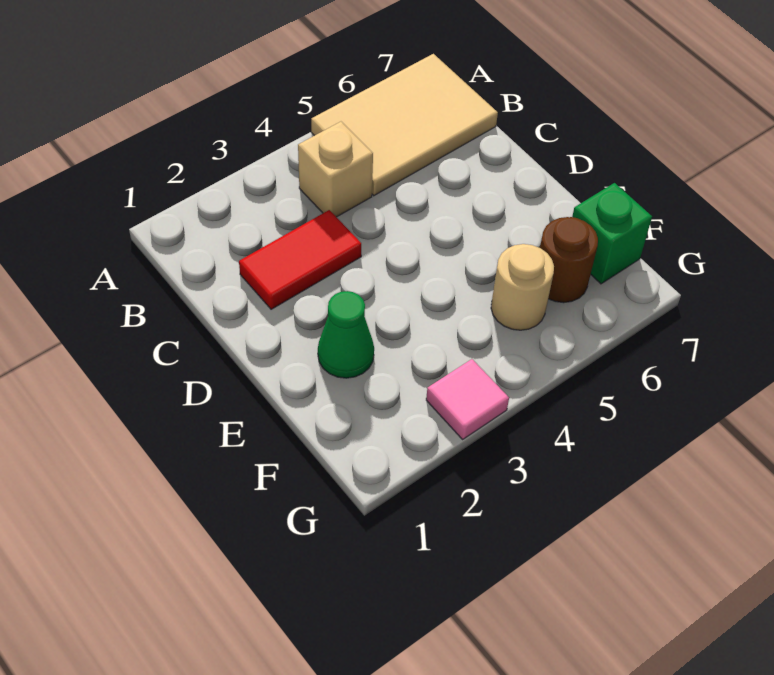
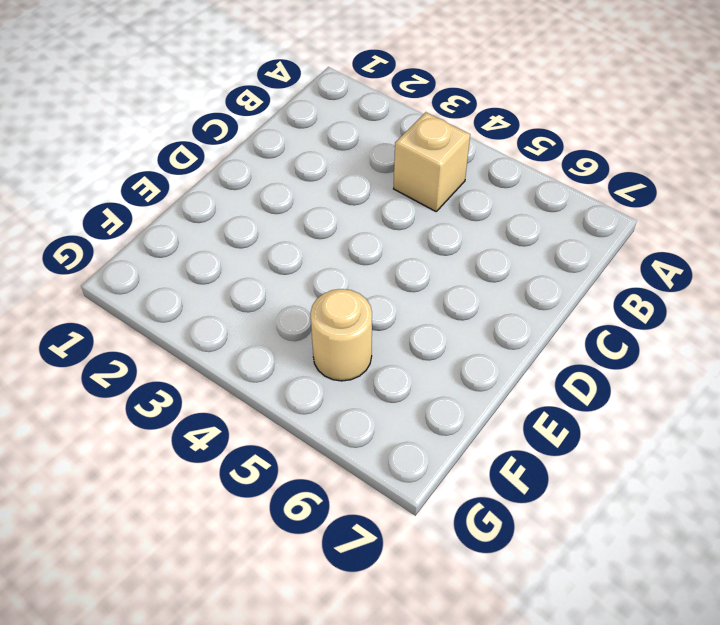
none -> tan tile A5:B7 level 1
none -> red tile C2:C3 level 1

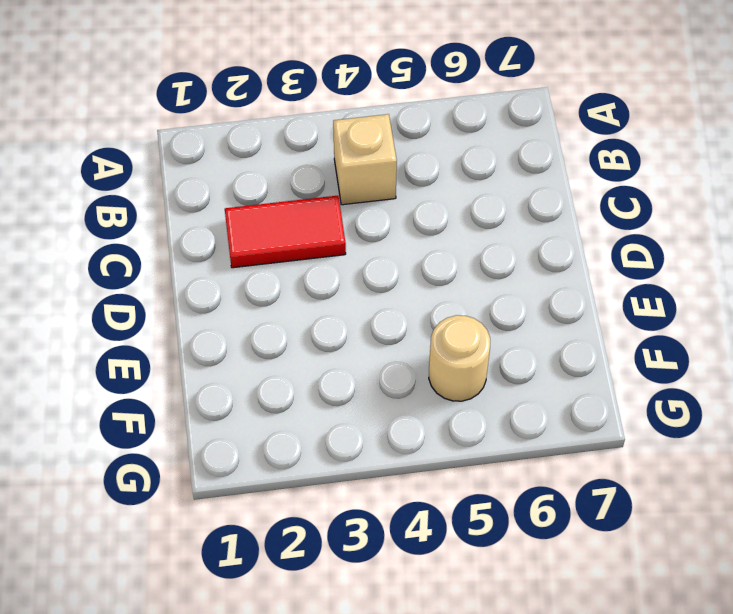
none -> tan tile A5:B7 level 1
none -> green cone E2 level 1

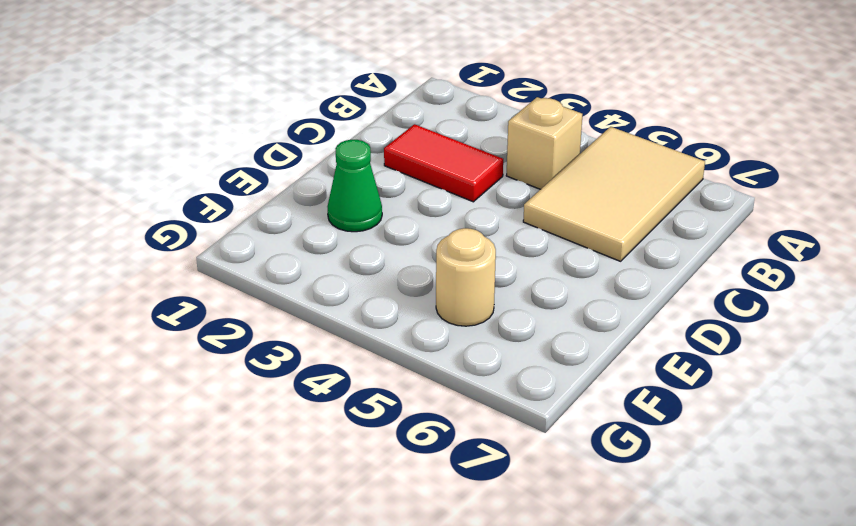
tan tile A5:C6 level 1 -> tan tile A5:B7 level 1
none -> brown round brick F6 level 1
none -> green brick F7 level 1

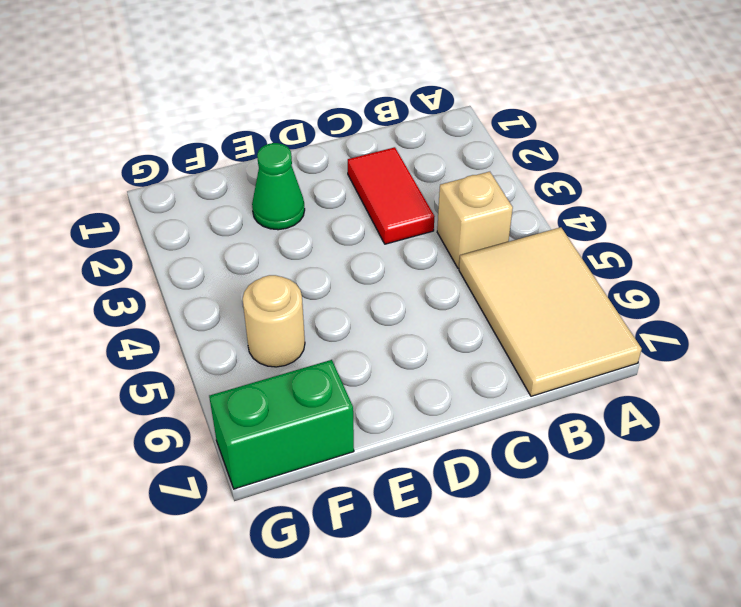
green brick F7:G7 level 1 -> green brick F7 level 1
none -> brown round brick F6 level 1
none -> pink tile G3 level 1

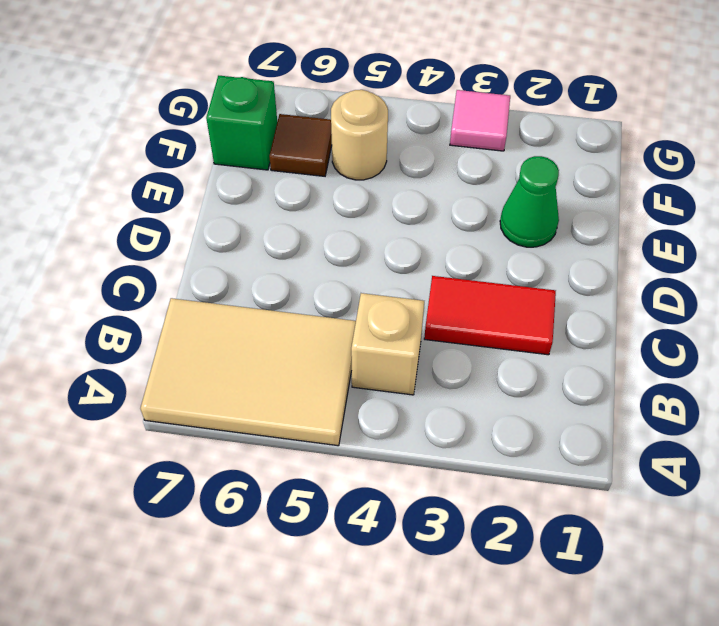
brown tile F6 level 1 -> brown round brick F6 level 1

